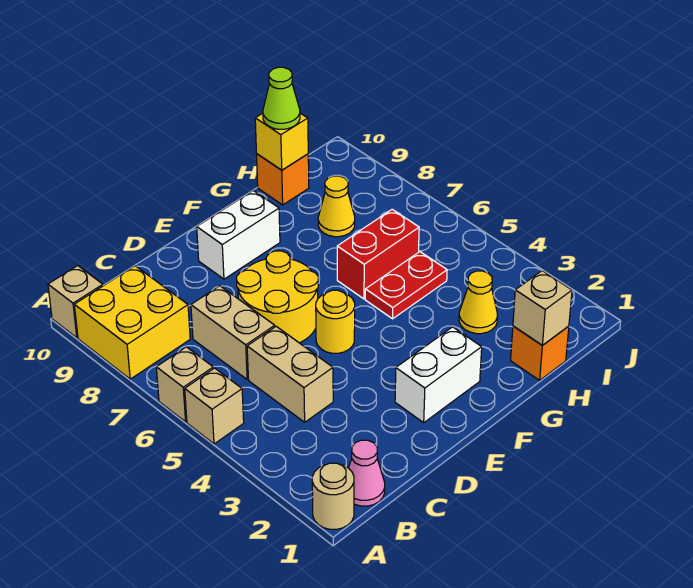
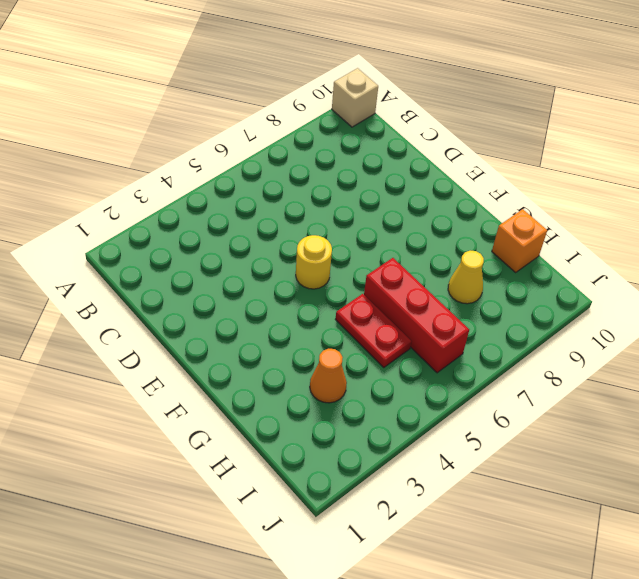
red brick G6:I6 level 1 -> red brick G6:H6 level 1
orange cone H3 level 1 -> yellow cone H3 level 1
none -> tan round brick A1 level 1
none -> tan brick A5 level 1
none -> tan brick A6 level 1

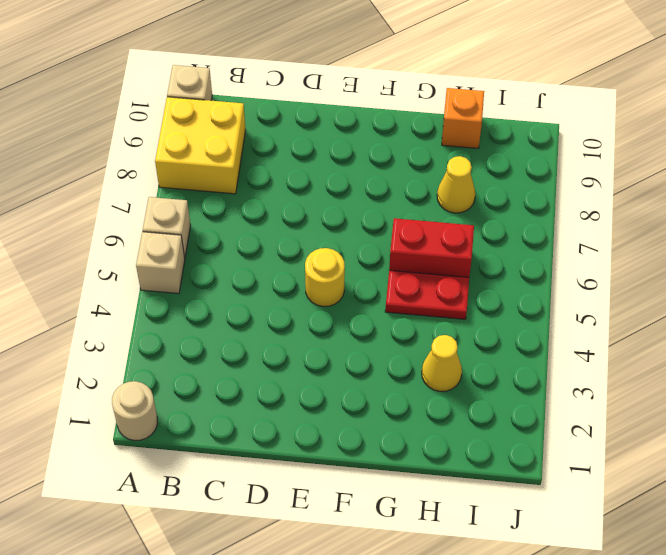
none -> pink cone B1 level 1
none -> tan brick C4:C5 level 1
none -> tan brick C6:C7 level 1

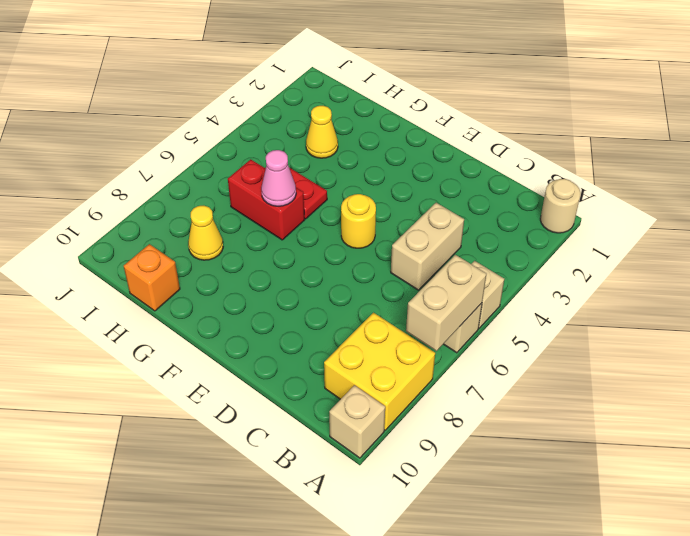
tan brick A6:A7 level 2 -> tan brick C6:C7 level 1
pink cone G6 level 2 -> pink cone B1 level 1
none -> yellow round brick D6:E7 level 1
none -> white brick E2:F2 level 1
none -> white brick E9:F9 level 1

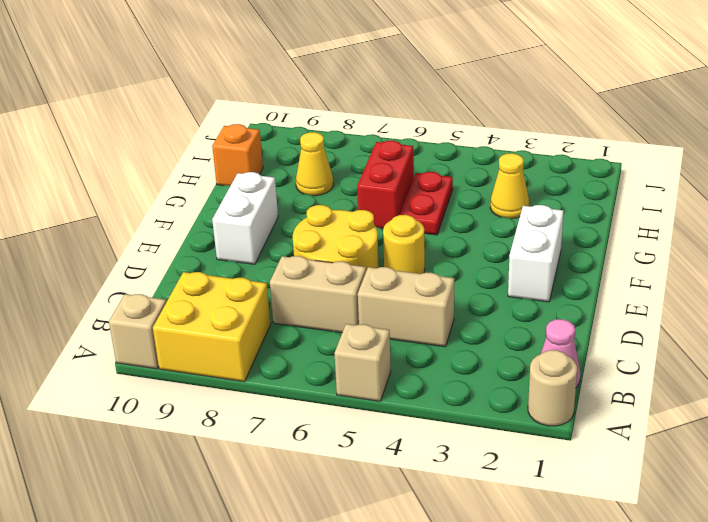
none -> tan brick A6 level 1
none -> orange brick H1 level 1
none -> tan brick H1 level 2

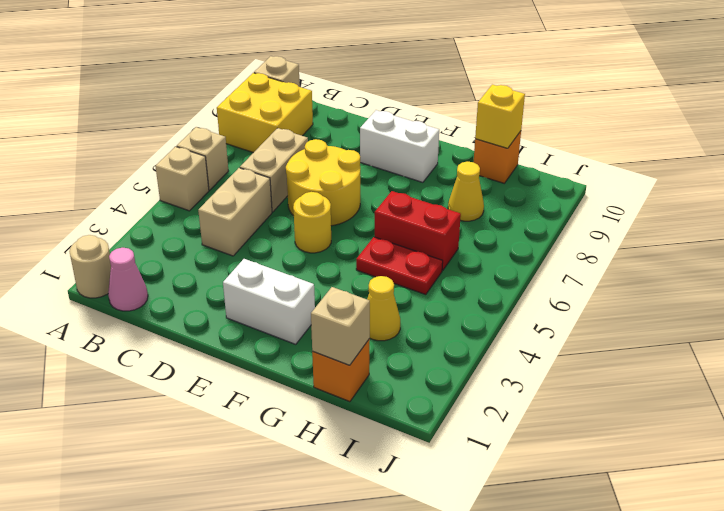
none -> lime cone H10 level 3

